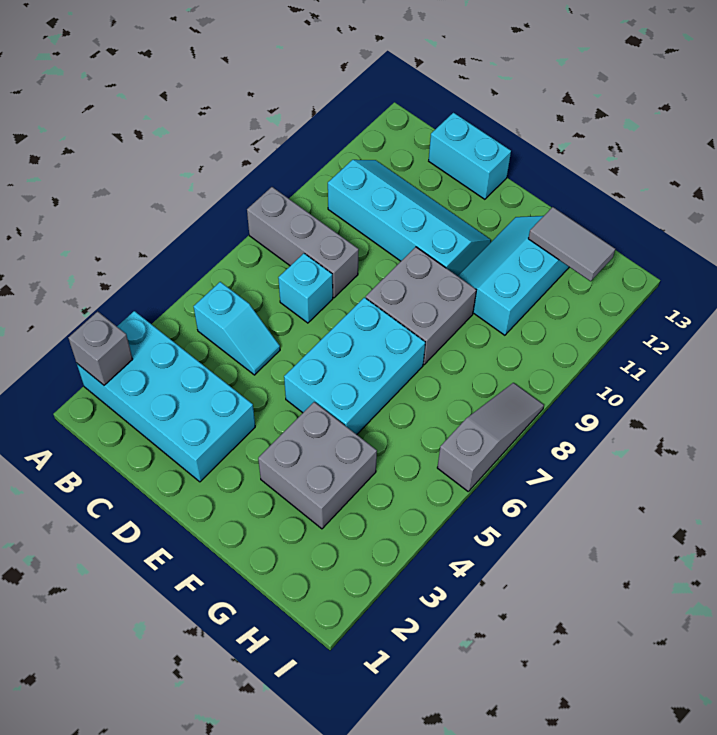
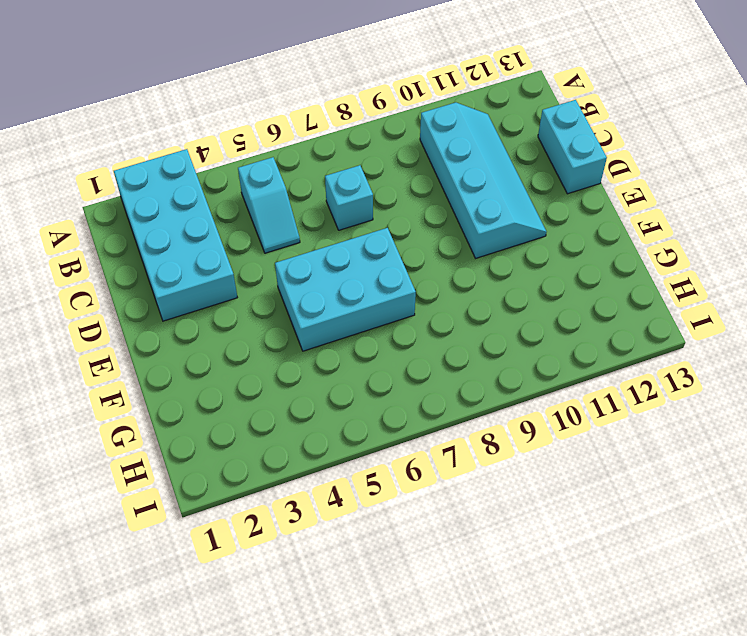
none -> grey brick A8:C8 level 1
none -> grey brick E8:F9 level 1
none -> grey brick F3:G4 level 1

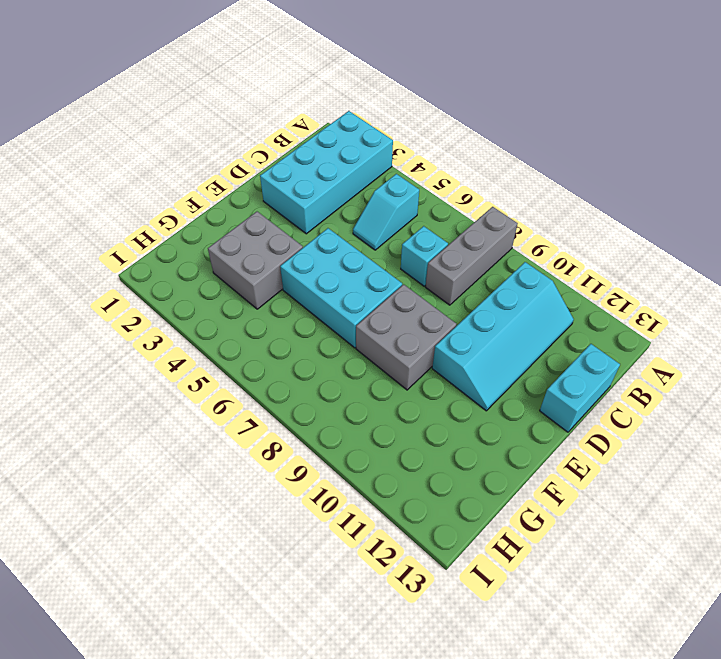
none -> cyan slope F10:G12 level 1 top G
none -> grey slope I6:I8 level 1 top 6
none -> grey brick A2 level 2

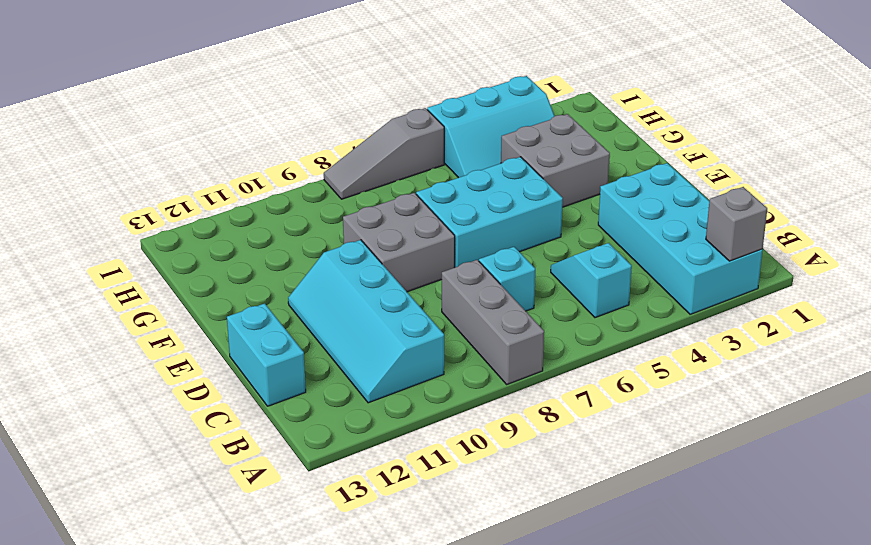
cyan slope H3:I5 level 1 top I -> cyan slope F10:G12 level 1 top G
none -> grey tile G12:H12 level 2

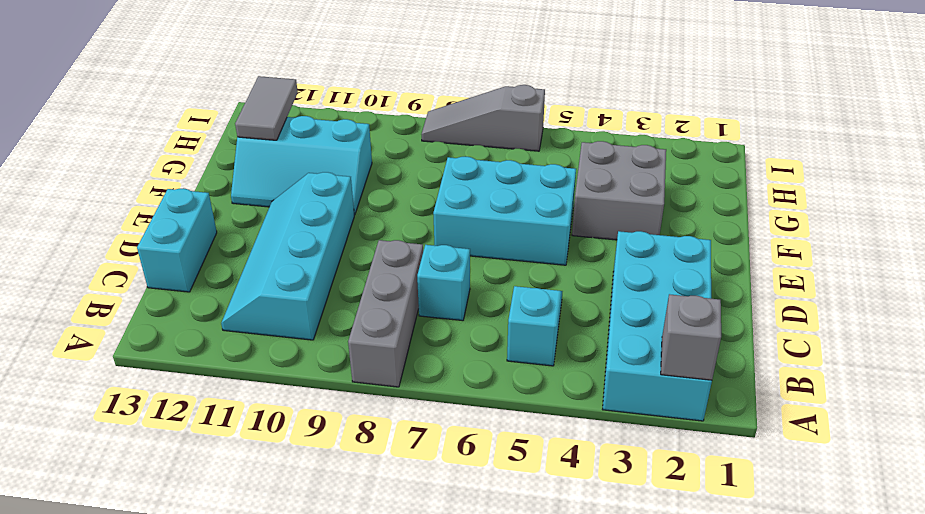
none -> grey brick E8:F9 level 1

